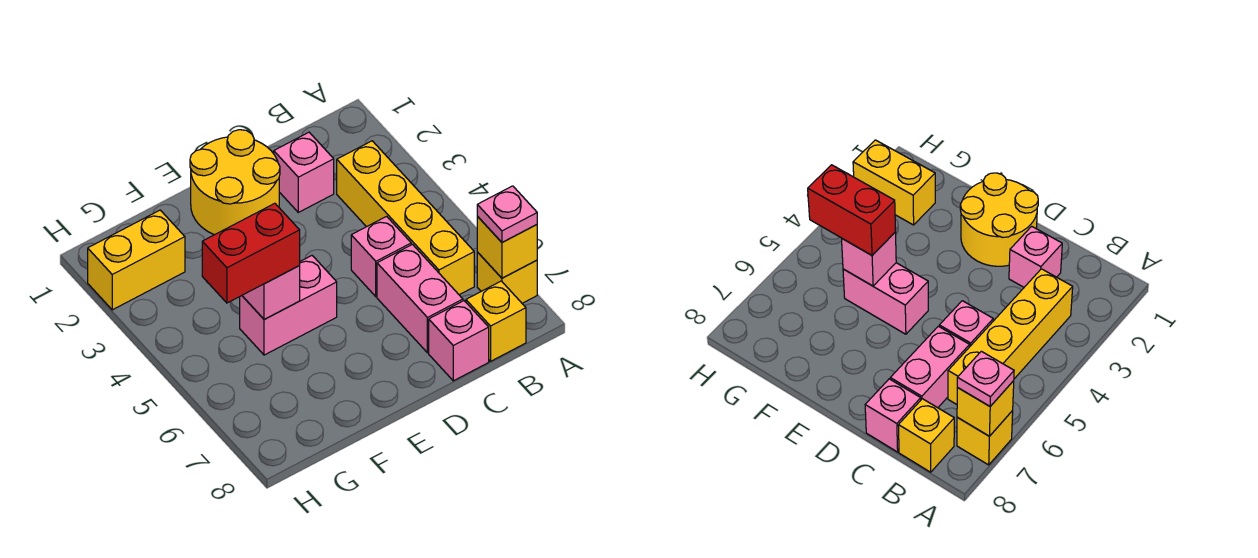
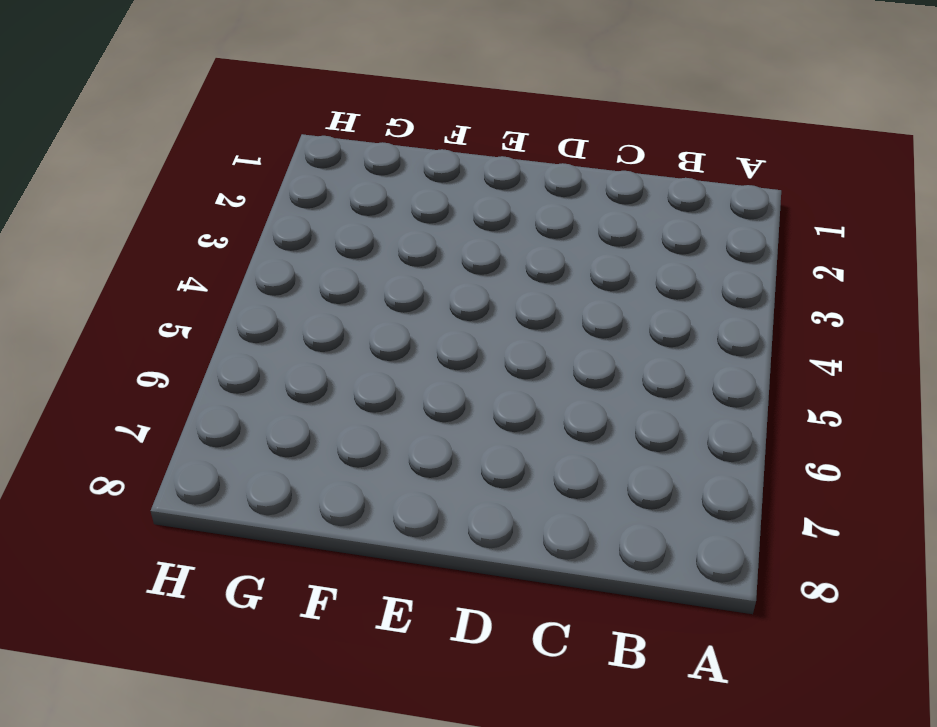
none -> yellow brick A7 level 1
none -> yellow brick B3:B6 level 1
none -> yellow brick B8 level 1

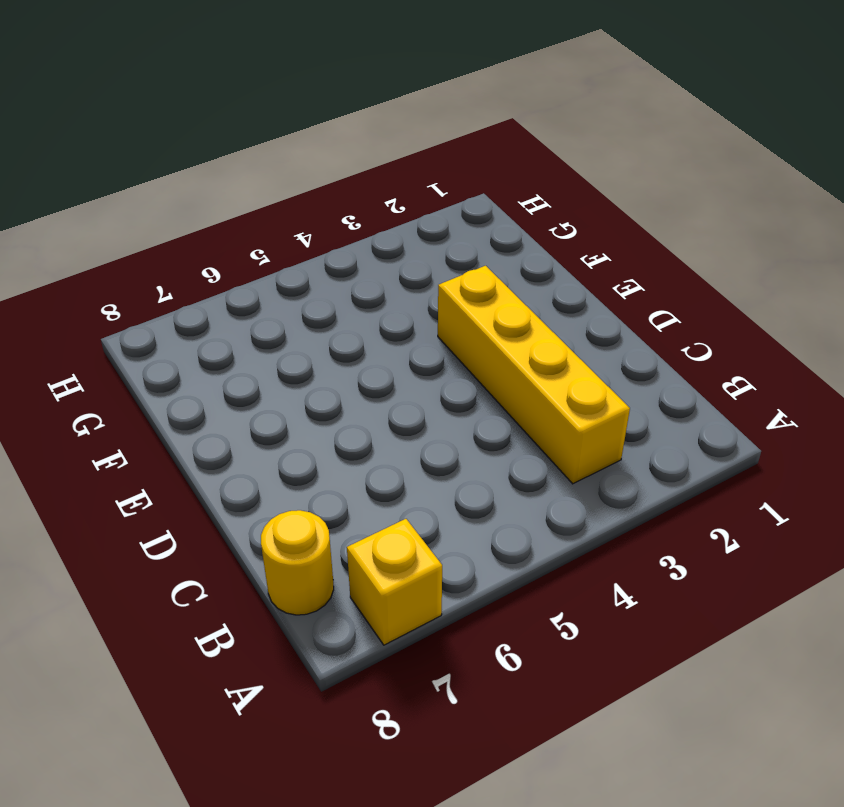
yellow brick B3:E3 level 1 -> yellow brick B3:B6 level 1
yellow round brick B8 level 1 -> yellow brick B8 level 1
none -> pink brick C2 level 1
none -> pink brick C5 level 1
none -> pink brick C6:C7 level 1

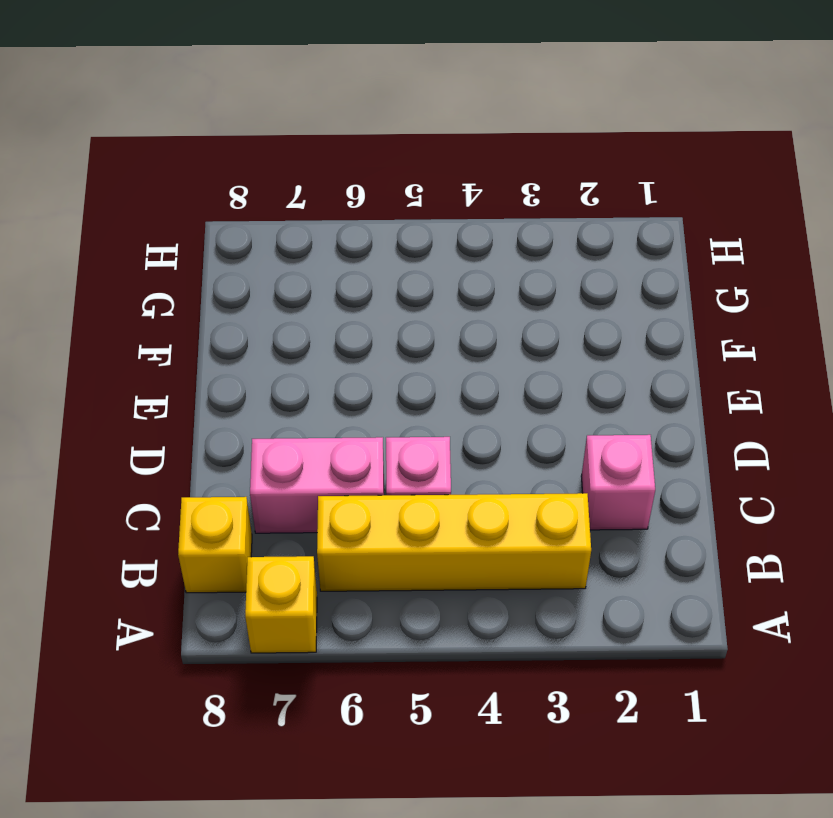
none -> pink brick C8 level 1
none -> yellow round brick D1:E2 level 1
none -> pink brick E5:F5 level 1

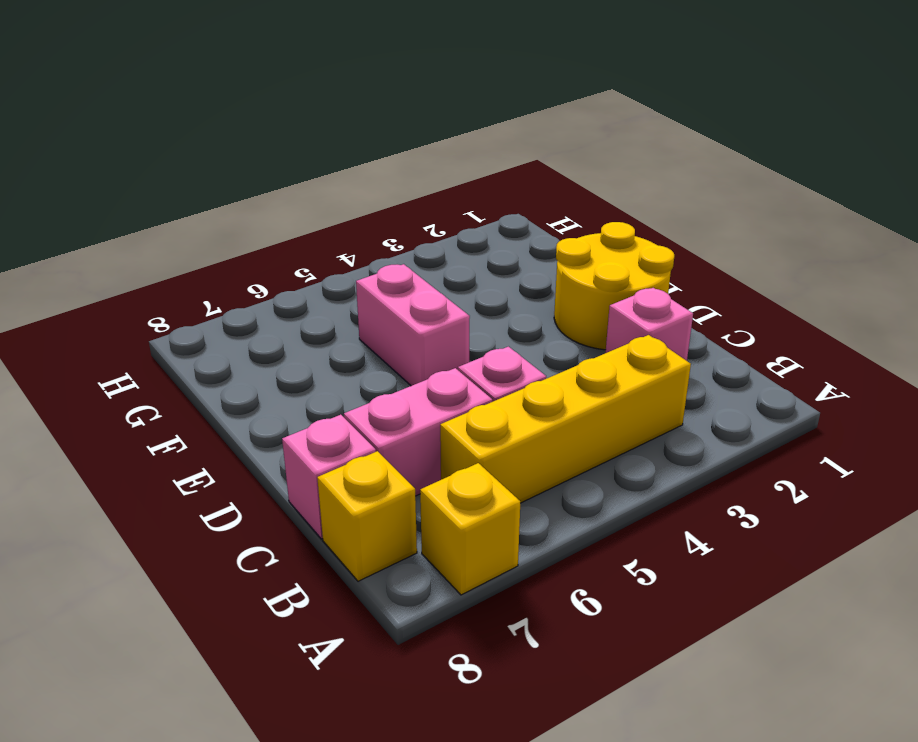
none -> yellow brick G2:H2 level 1
none -> yellow brick A7 level 2
none -> pink brick F5 level 2

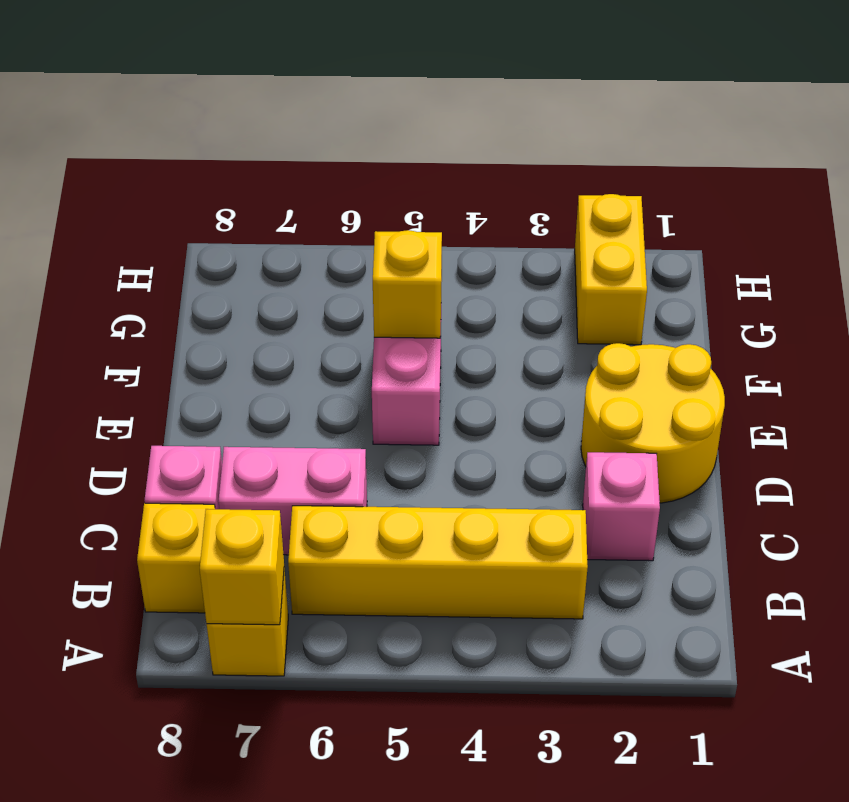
yellow brick F5 level 2 -> pink brick F5 level 2
none -> pink brick C5 level 1
none -> pink plate A7 level 3
none -> red brick F5:G5 level 3

